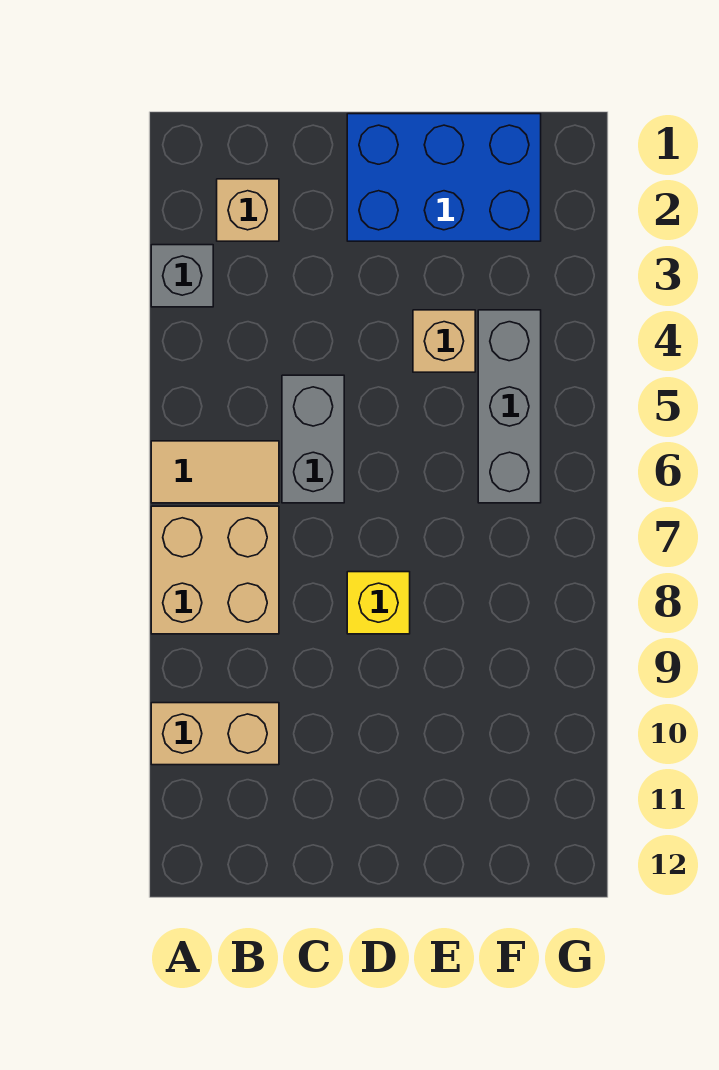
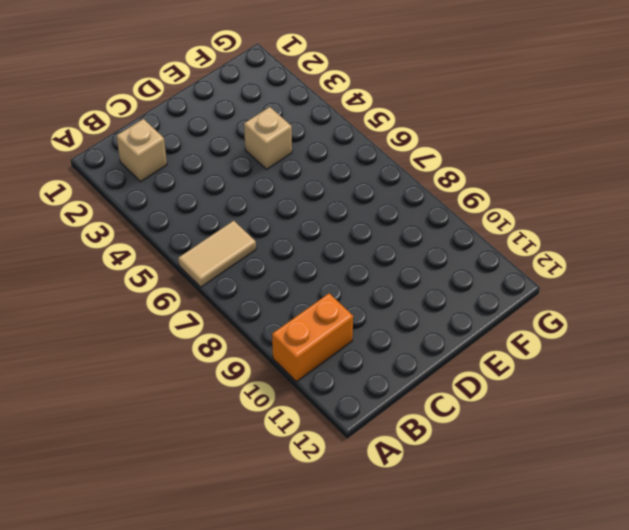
orange brick A10:B10 level 1 -> tan brick A10:B10 level 1
none -> grey brick A3 level 1
none -> tan brick A7:B8 level 1

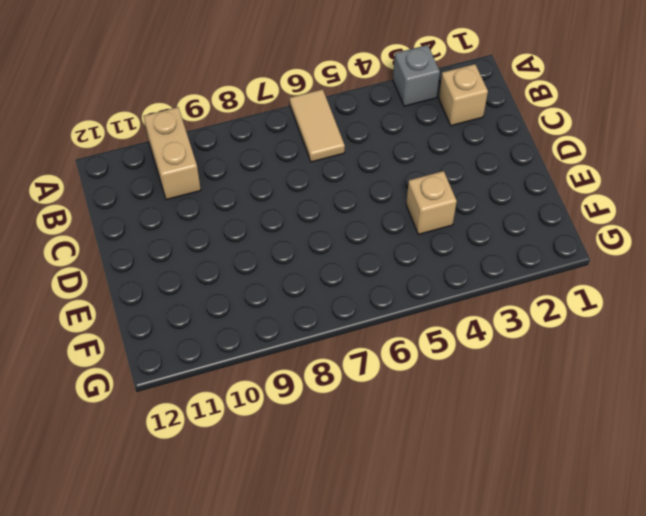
none -> tan brick A7:B8 level 1
none -> grey brick C5:C6 level 1

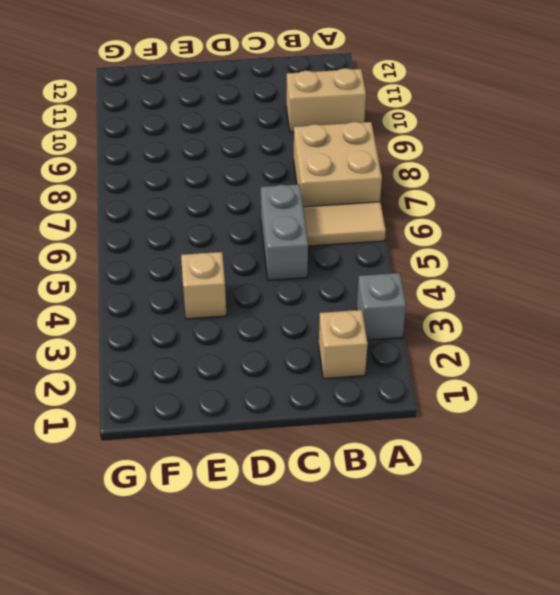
none -> blue brick D1:F2 level 1
none -> yellow brick D8 level 1

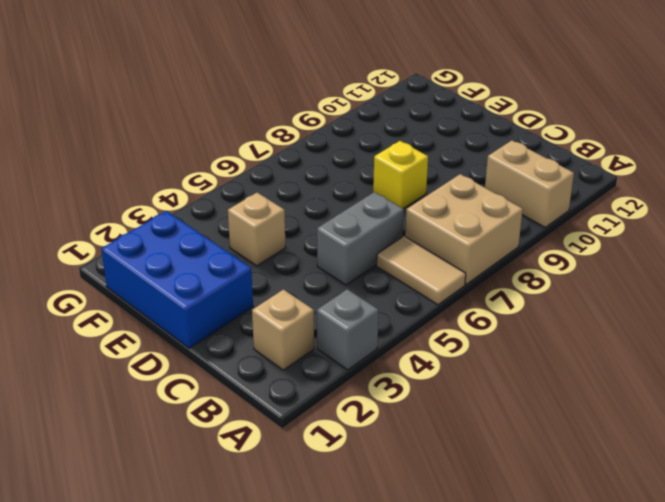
none -> grey brick F4:F6 level 1

